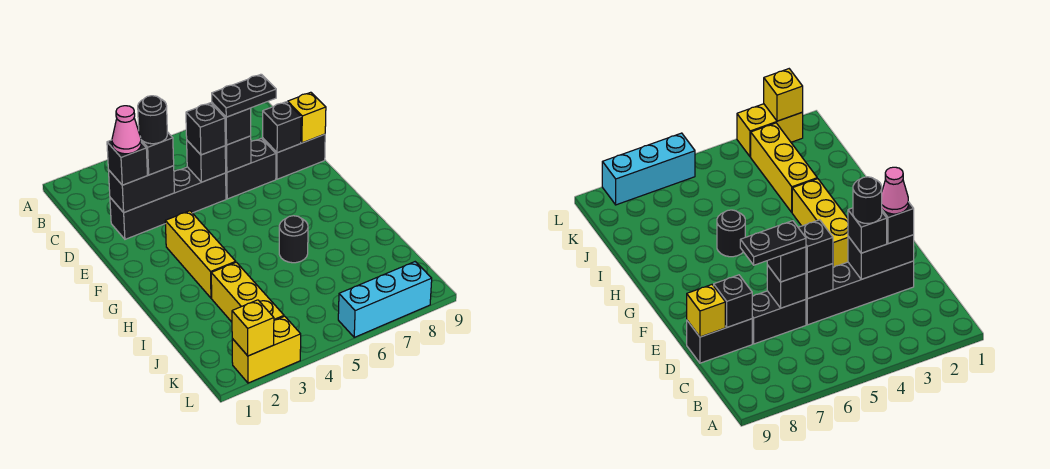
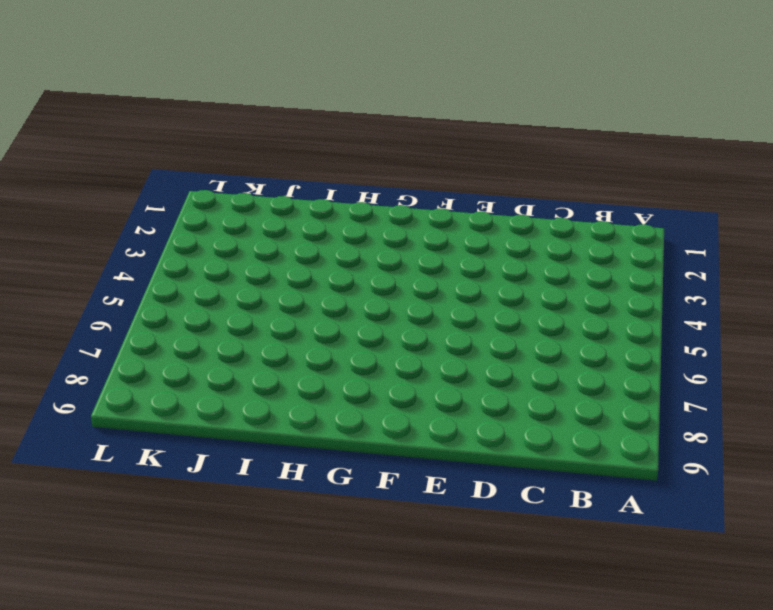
none -> black brick D2:D5 level 1
none -> black brick D6:D7 level 1
none -> black brick D8:D9 level 1

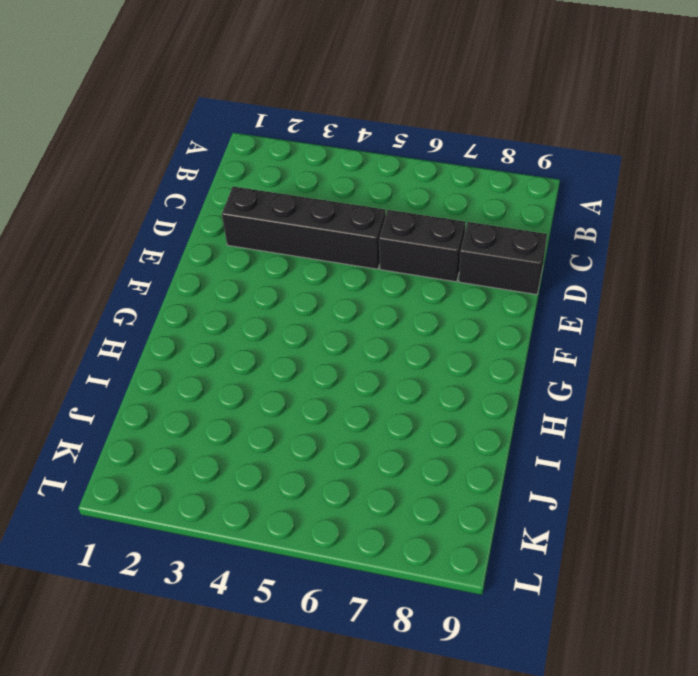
none -> yellow brick F3:H3 level 1
none -> black round brick H6 level 1
none -> yellow brick I3:K3 level 1

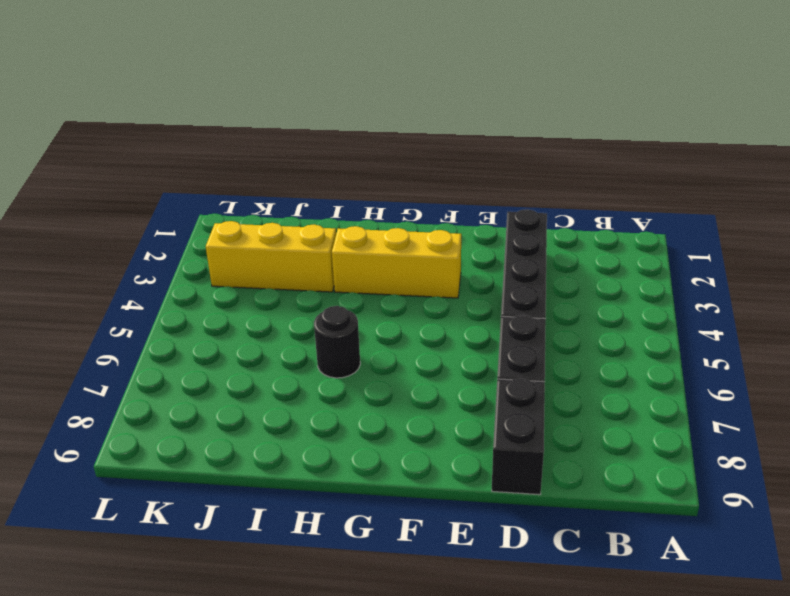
none -> yellow brick L2:L3 level 1
none -> cyan brick L6:L8 level 1
none -> black brick D2:D3 level 2

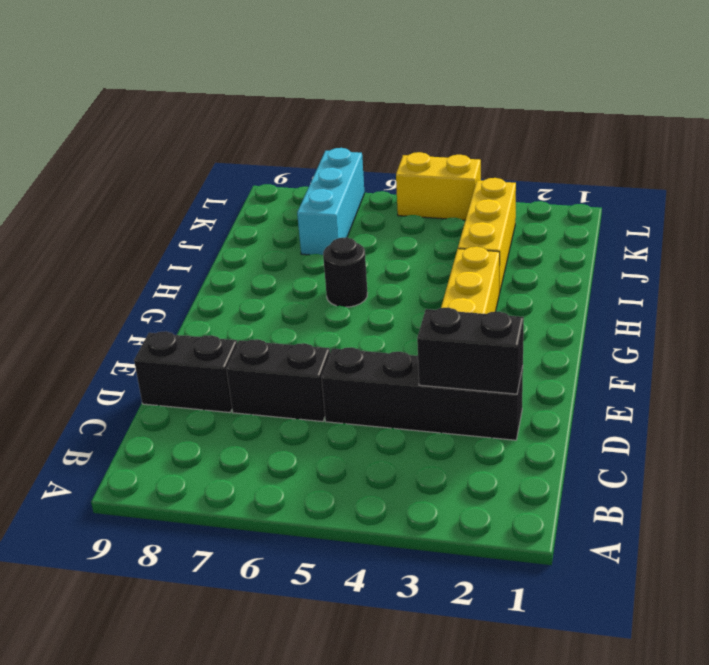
cyan brick J7:L7 level 1 -> cyan brick L6:L8 level 1
yellow brick L4:L5 level 1 -> yellow brick L2:L3 level 1
none -> black brick D5 level 2
none -> black brick D6 level 2
none -> black brick D8 level 2

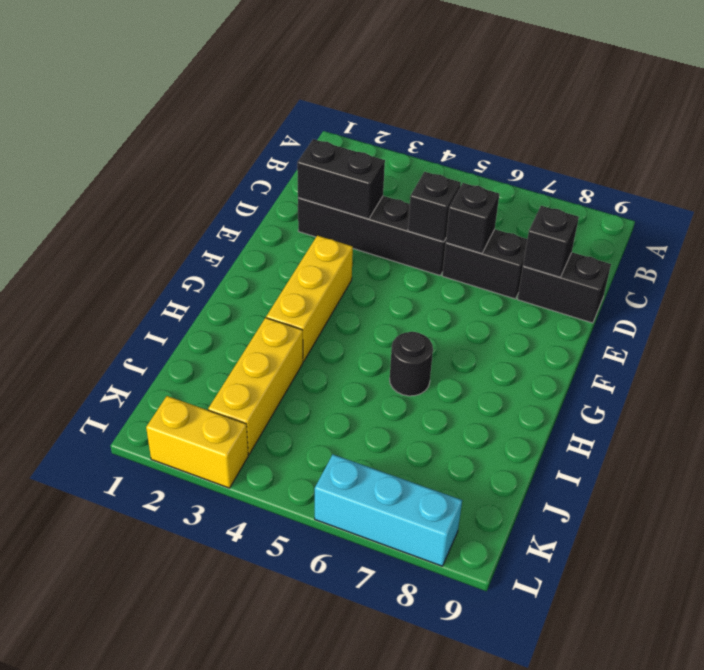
none -> yellow brick D9 level 2
none -> yellow brick L2 level 2
none -> black brick D2 level 3

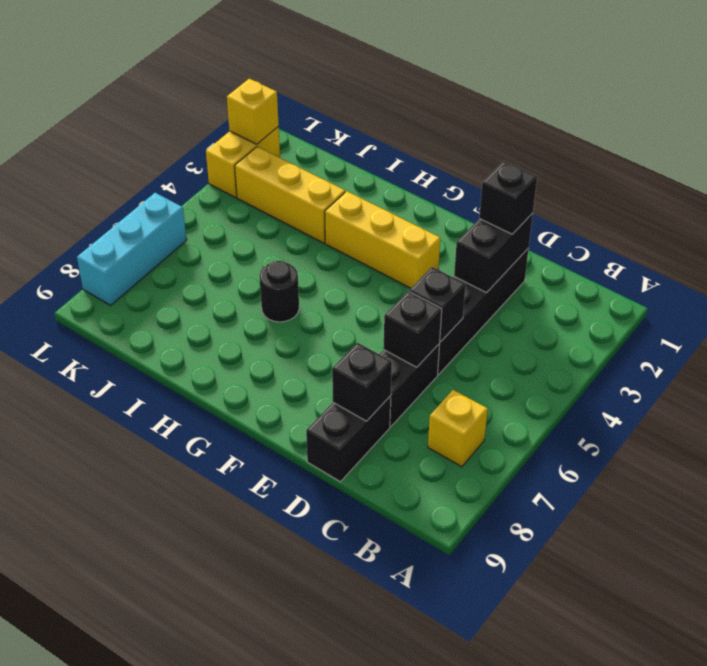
yellow brick B7 level 1 -> yellow brick D9 level 2
none -> black brick D3 level 3
none -> black brick D5 level 3
none -> black brick D6 level 3

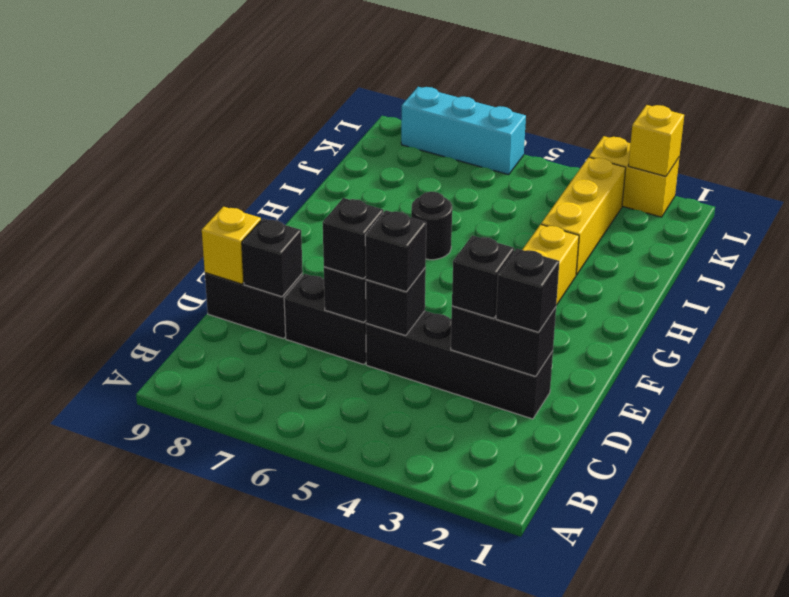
none -> pink cone D2 level 4
none -> black round brick D3 level 4
none -> black plate D6:D7 level 4

